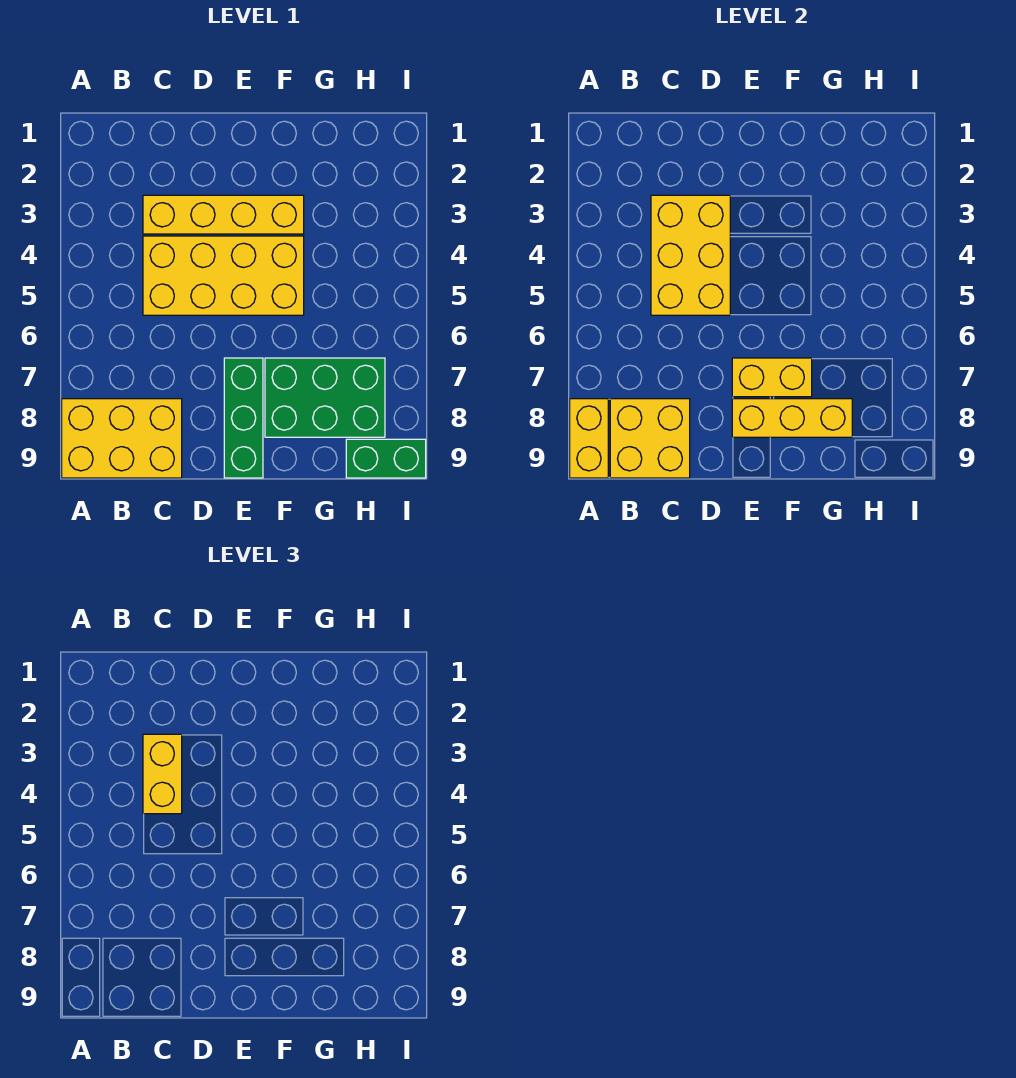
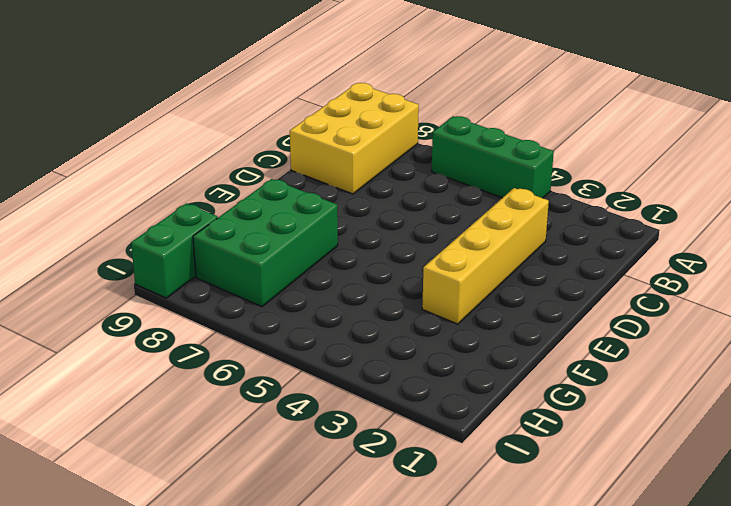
green brick A4:A6 level 1 -> green brick E7:E9 level 1
none -> yellow brick C4:F5 level 1
none -> yellow brick A8:A9 level 2
none -> yellow brick B8:C9 level 2

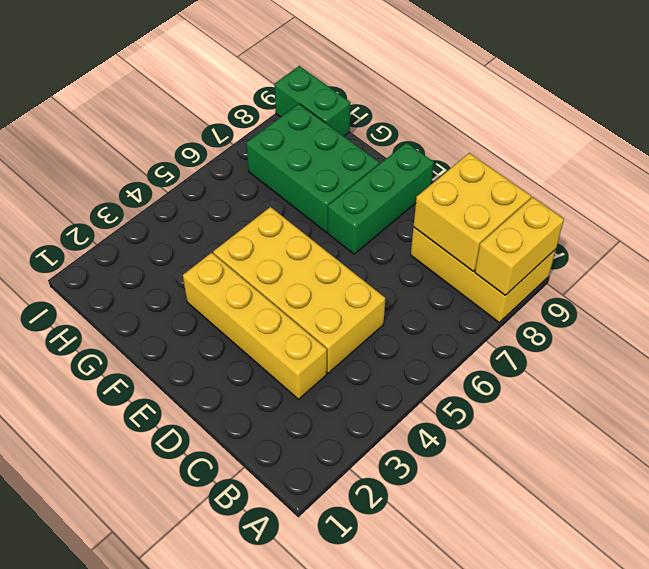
none -> yellow brick C3:D5 level 2
none -> yellow brick E7:F7 level 2
none -> yellow brick E8:G8 level 2

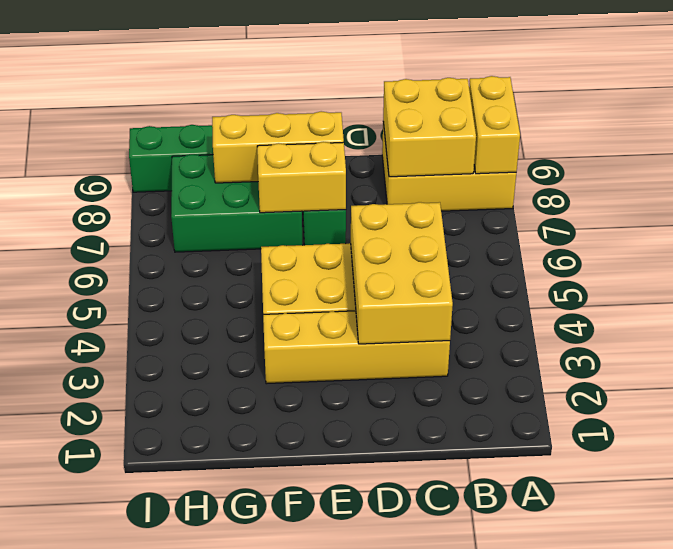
none -> yellow brick C3:C4 level 3

